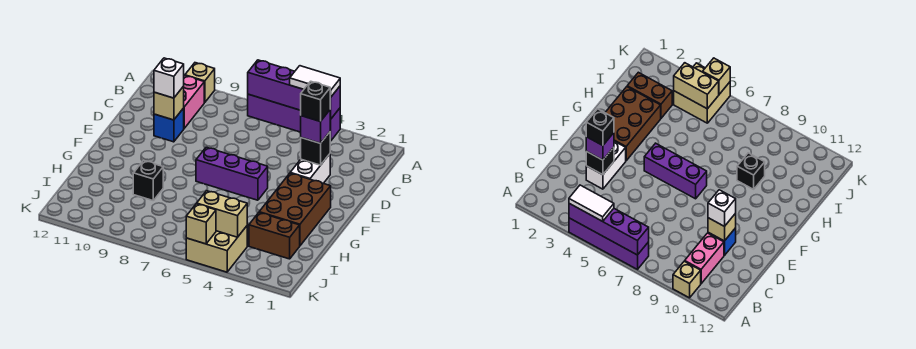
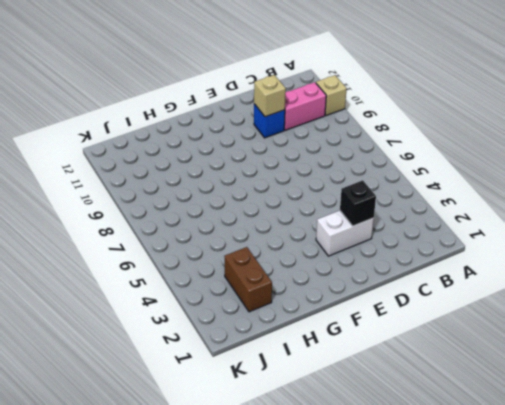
none -> purple brick A4:A7 level 1
none -> brown brick F2:H3 level 1
none -> purple brick F5:F7 level 1

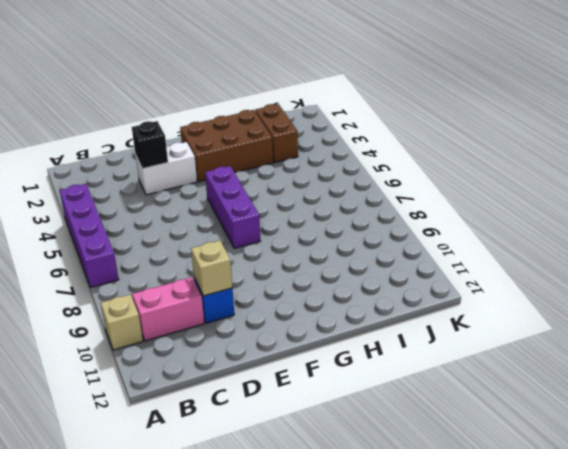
none -> black brick H9 level 1
none -> tan brick J4:K5 level 1
none -> purple brick A4:A7 level 2

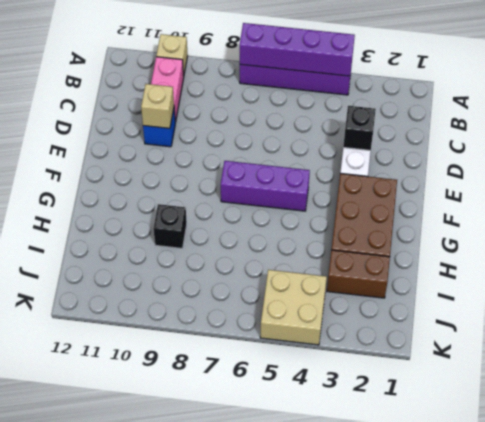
none -> tan brick J4:J5 level 2
none -> tan brick K5 level 2
none -> white tile A4:A5 level 3

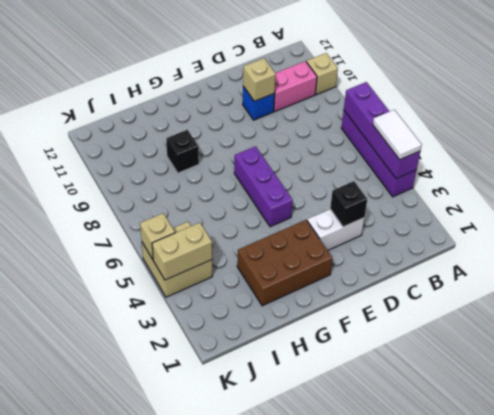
tan brick J4:K4 level 2 -> tan brick J4:J5 level 2
none -> brown brick I2:I3 level 1
none -> purple brick D3 level 3
none -> white brick D10 level 3

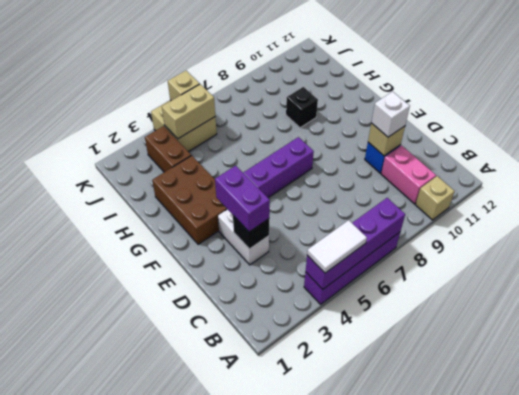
purple brick D3:E3 level 3 -> purple brick D3 level 3
brown brick I3:J3 level 1 -> brown brick I2:I3 level 1
none -> black brick D3 level 4

